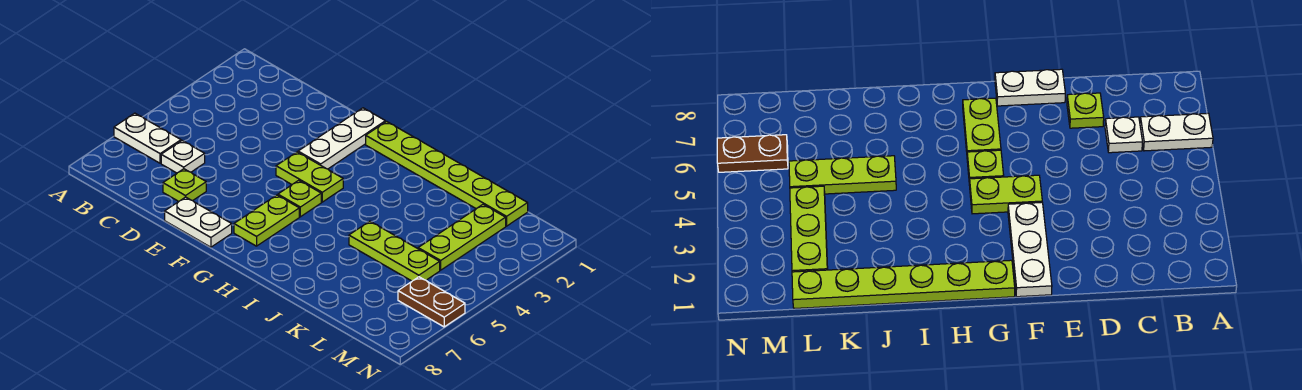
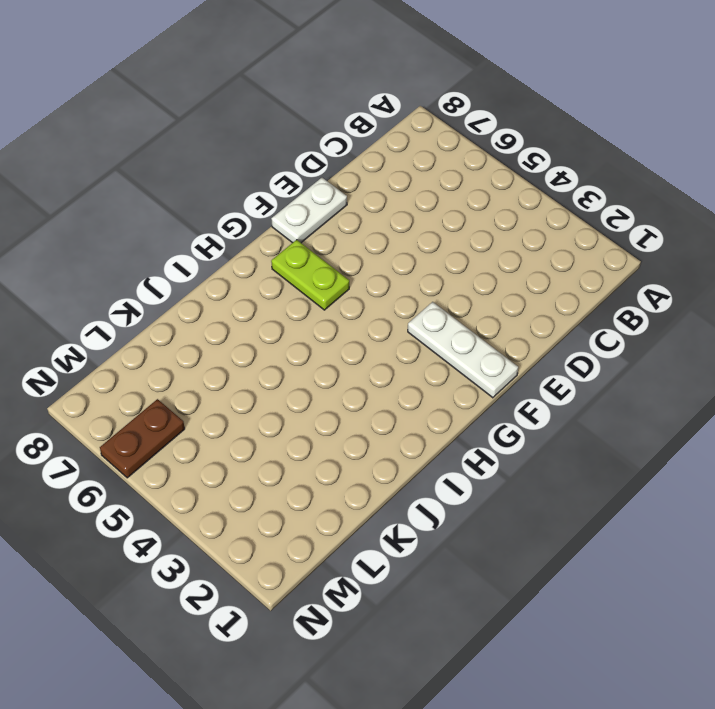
none -> white plate A6:B6 level 1
none -> white plate C6 level 1
none -> lime plate D7 level 1

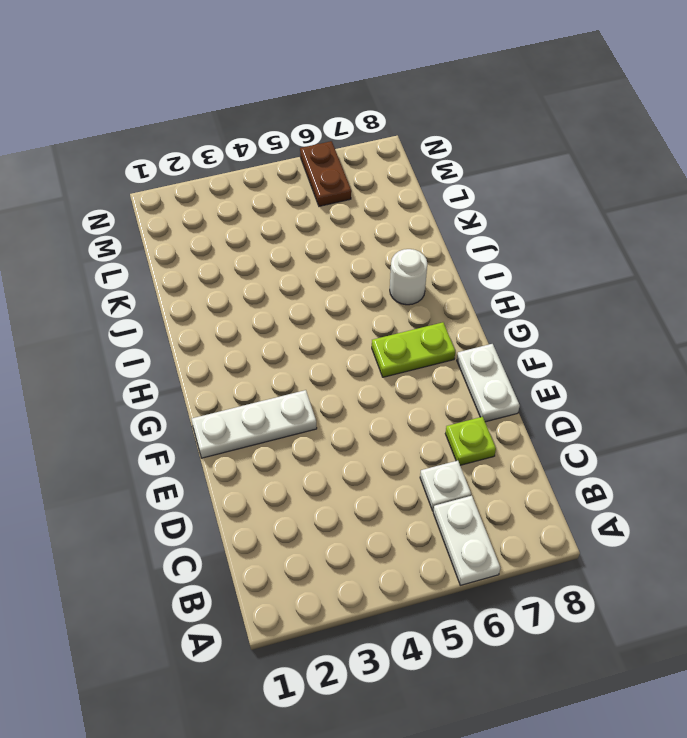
white round brick I7 level 1 -> none
none -> lime plate F4:G4 level 1
none -> lime plate G1:L1 level 1
none -> lime plate G5 level 1

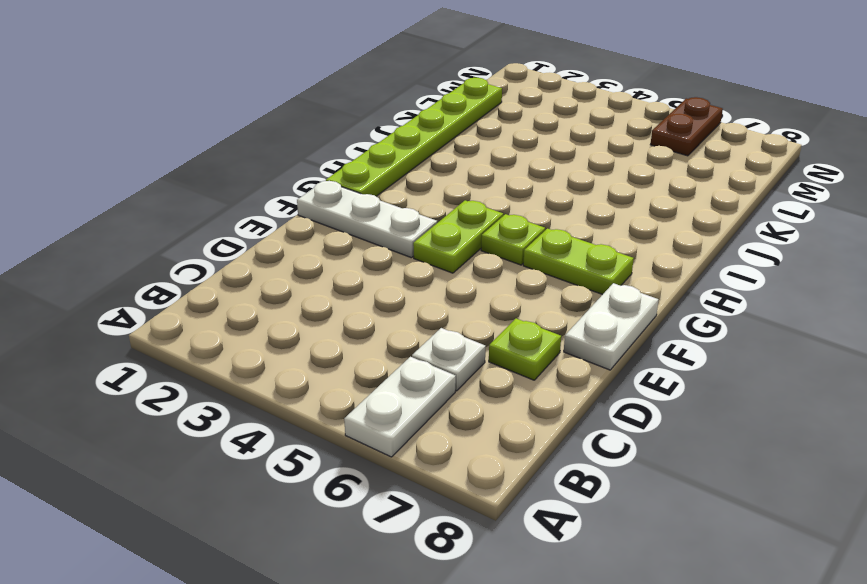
none -> lime plate J5:L5 level 1
none -> lime plate L2:L4 level 1

